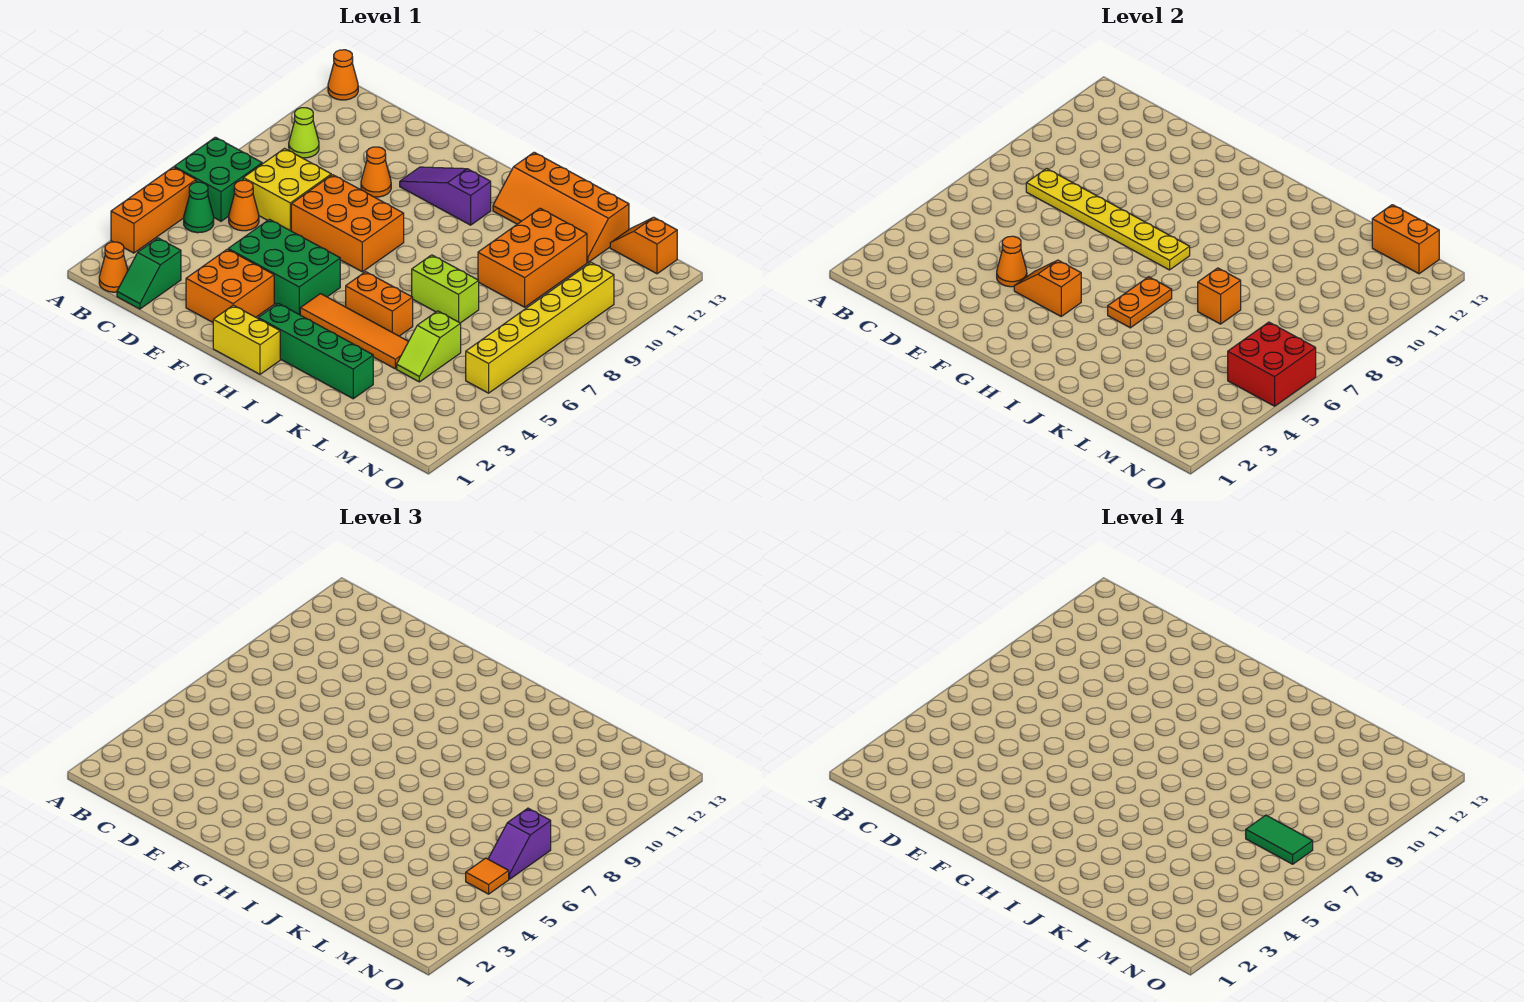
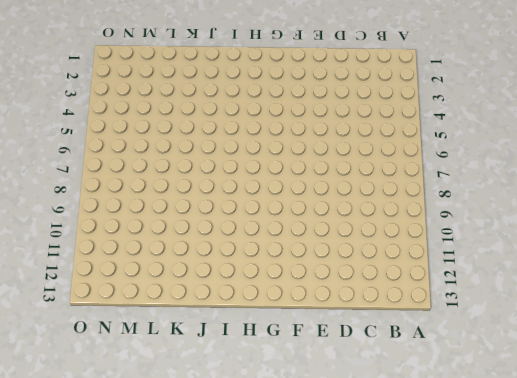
none -> orange brick A3:A5 level 1
none -> green brick A6:B7 level 1
none -> orange cone A13 level 1
none -> orange cone B1 level 1

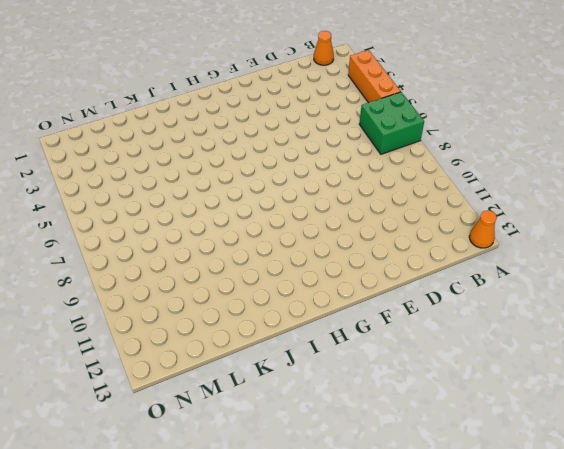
none -> green cone B5 level 1
none -> lime cone B10 level 1
none -> green slope C1:C2 level 1 top 2
none -> orange cone C6 level 1

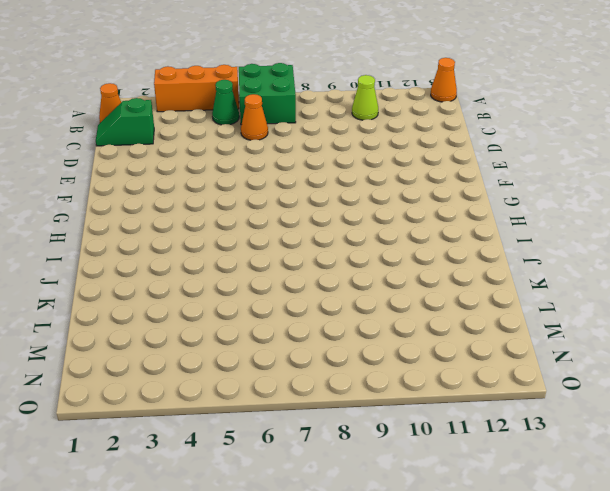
none -> yellow brick C7:D8 level 1
none -> orange brick E2:F3 level 1
none -> green brick E4:G5 level 1
none -> orange brick E7:G8 level 1

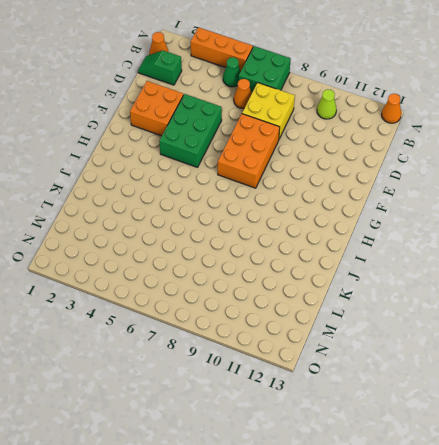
none -> orange cone E10 level 1
none -> purple slope F11:H11 level 1 top H
none -> yellow brick G1:H1 level 1
none -> green brick H2:K2 level 1

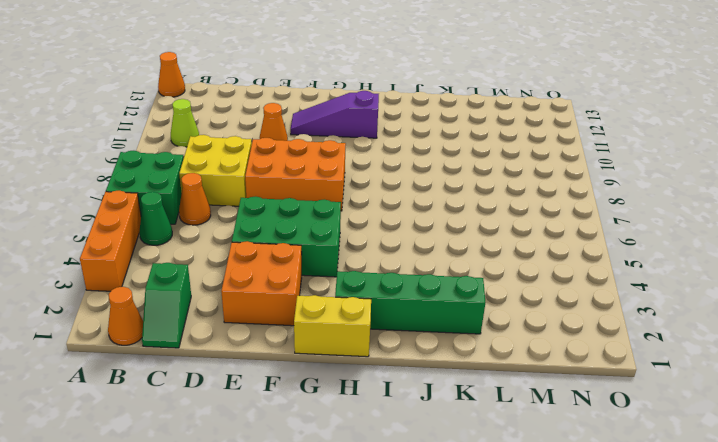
none -> orange tile H4:K4 level 1
none -> orange brick I5:J5 level 1
none -> orange slope I12:L13 level 1 top 13
none -> lime brick J7:K7 level 1

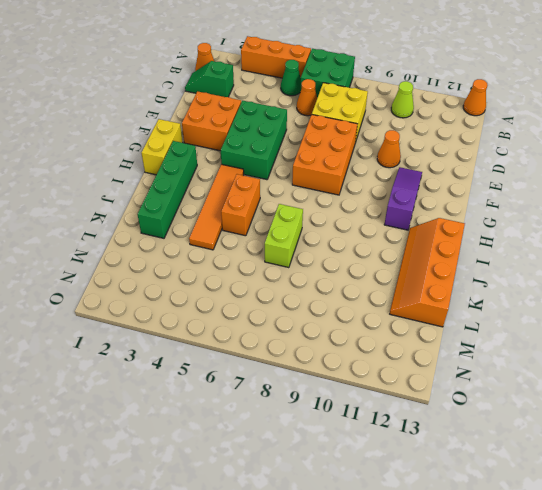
none -> orange brick K9:L11 level 1
none -> lime slope L4:L5 level 1 top 5
none -> orange slope M13:N13 level 1 top N
none -> yellow brick N5:N10 level 1

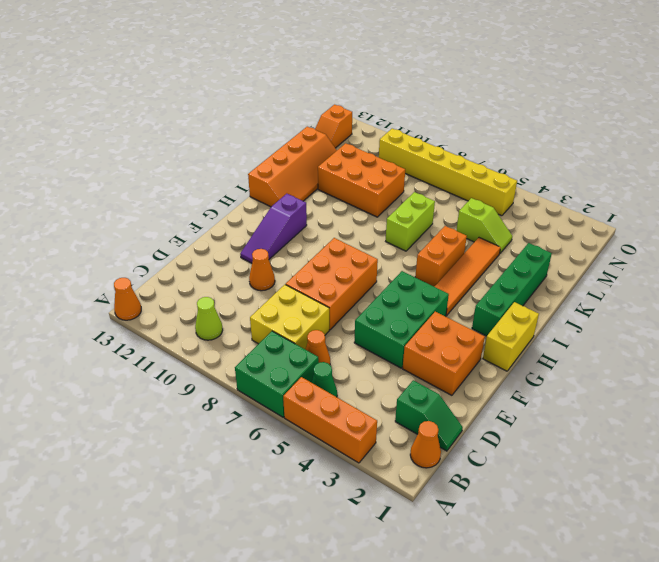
none -> yellow plate C8:H8 level 2
none -> orange cone E4 level 2
none -> orange slope F4:G4 level 2 top G
none -> orange plate I5:I6 level 2

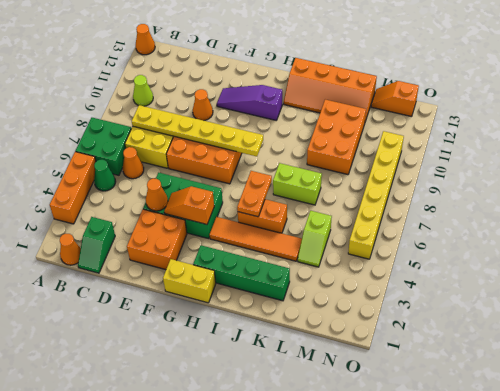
none -> orange brick K7 level 2
none -> orange brick M13:N13 level 2
none -> red brick N5:O6 level 2
none -> orange tile N5 level 3

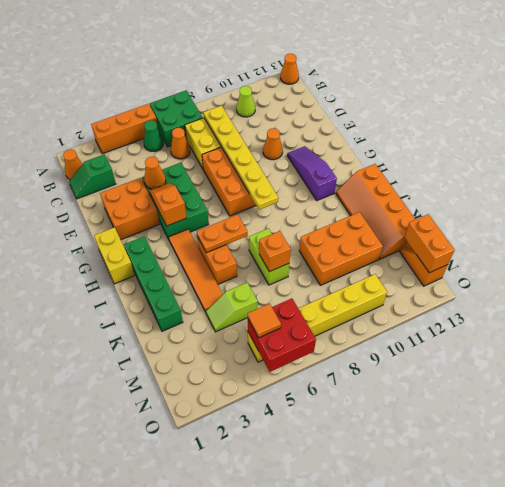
none -> purple slope N6:N7 level 3 top 7
none -> green tile M7:N7 level 4

